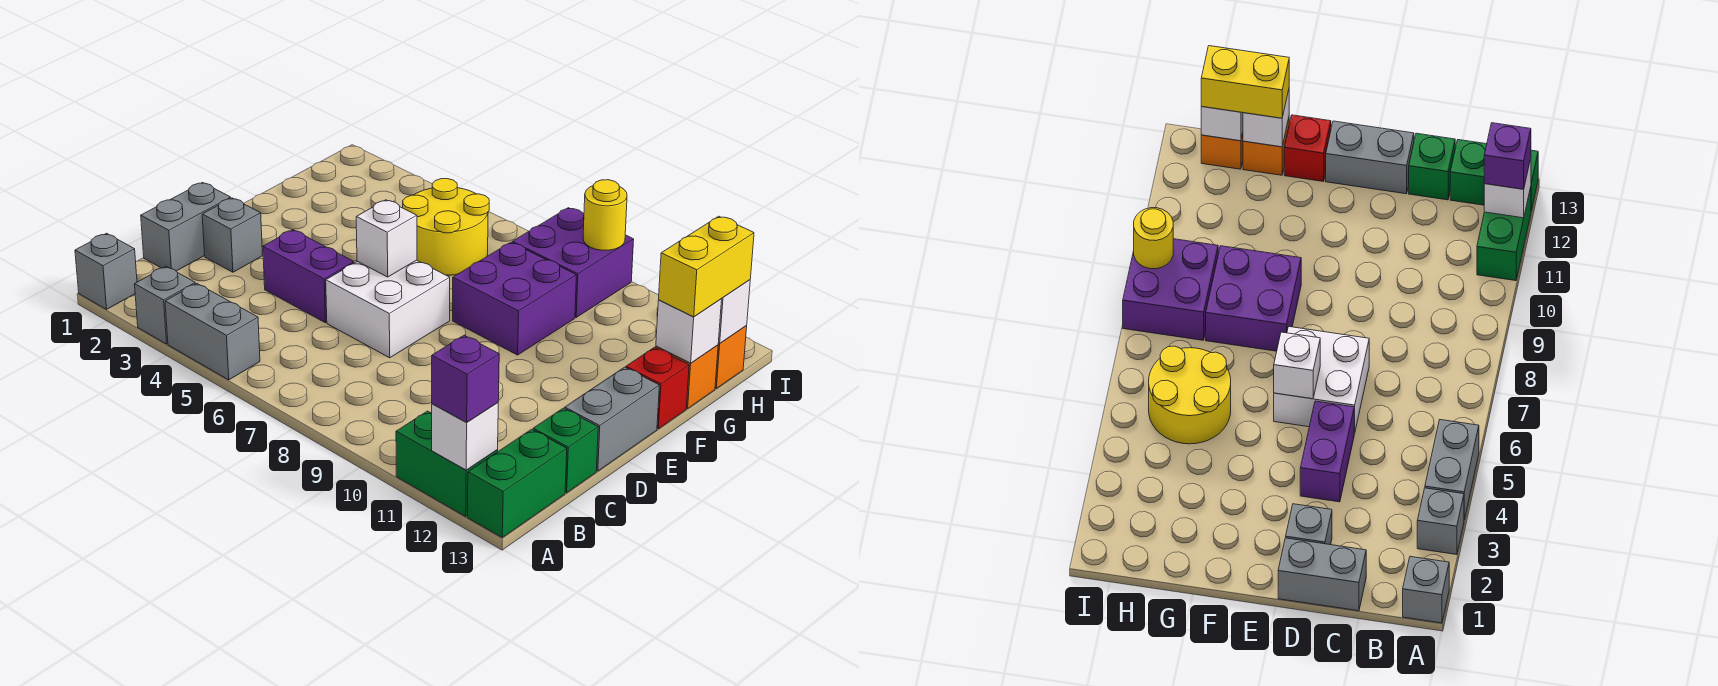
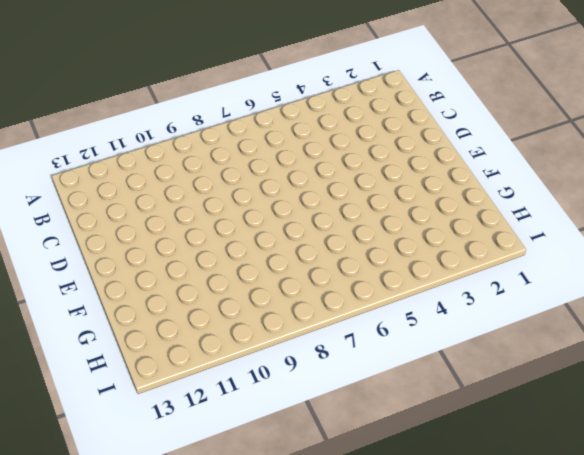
none -> grey brick A1 level 1
none -> grey brick A3 level 1
none -> grey brick A4:A5 level 1

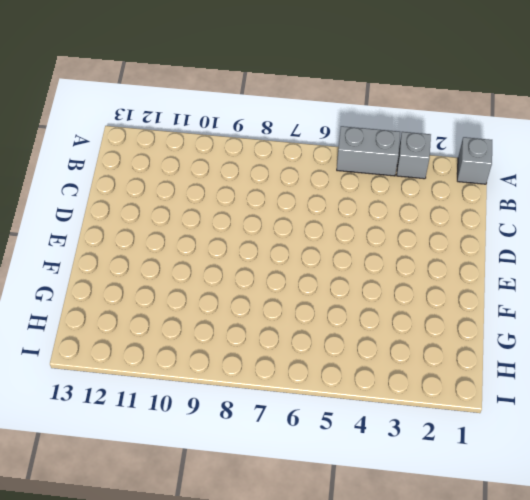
none -> green brick A11:A12 level 1
none -> green brick A13:B13 level 1
none -> grey brick C1:D1 level 1

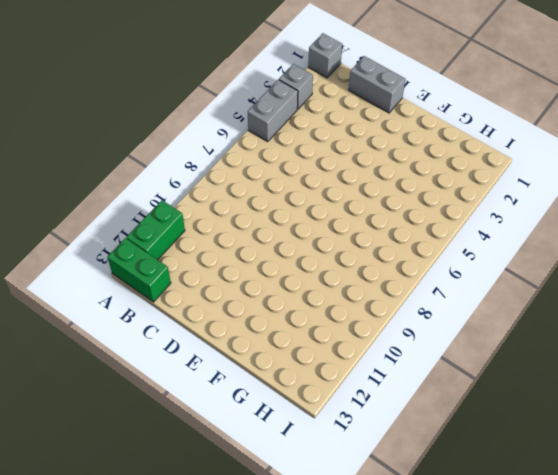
none -> green brick C13 level 1
none -> grey brick D2 level 1
none -> purple brick D4:D5 level 1

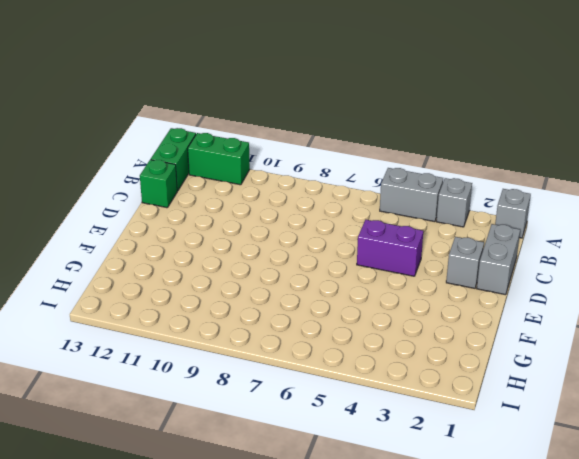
none -> white brick D6:E7 level 1
none -> grey brick D13:E13 level 1
none -> purple brick F8:G9 level 1

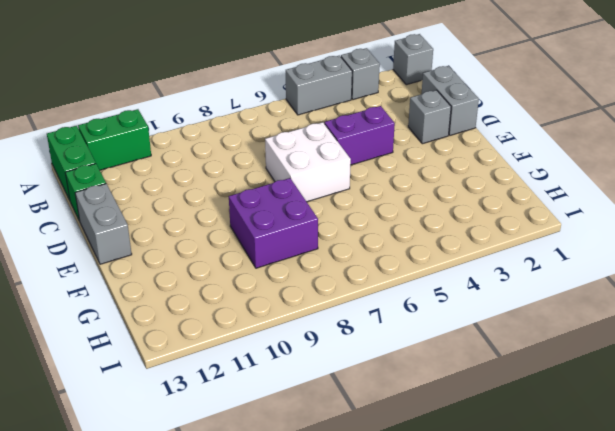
none -> red brick F13 level 1
none -> yellow round brick G5:H6 level 1
none -> orange brick G13 level 1

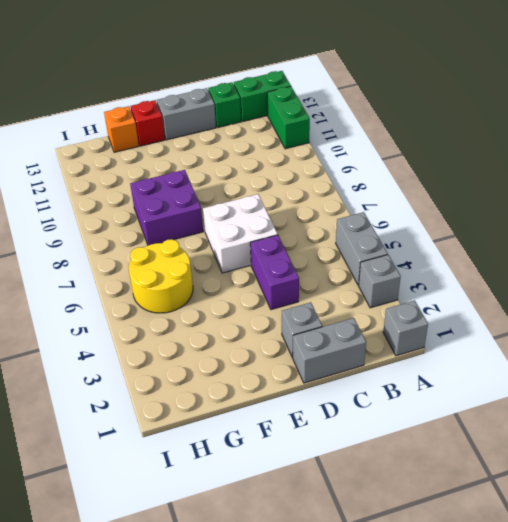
none -> purple brick H8:I9 level 1
none -> orange brick H13 level 1
none -> white brick A12 level 2

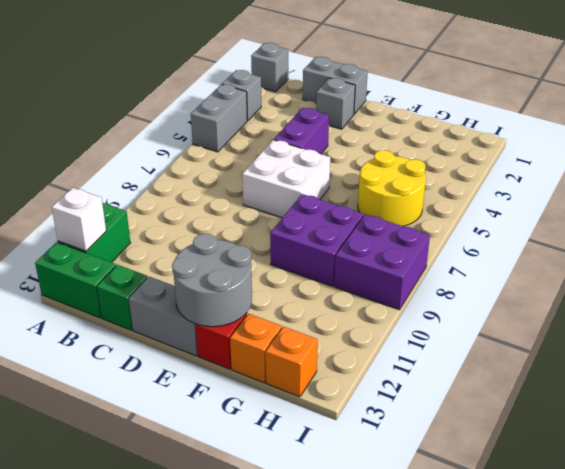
grey round brick E12:F13 level 2 -> none
none -> white brick E6 level 2
none -> white brick G13 level 2
none -> white brick H13 level 2

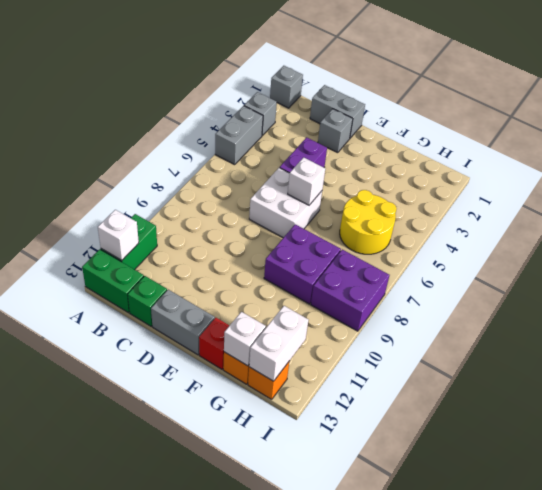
white brick H12:H13 level 2 -> white brick H13 level 2
none -> yellow round brick I9 level 2
none -> purple brick A12 level 3
none -> yellow brick G13:H13 level 3

